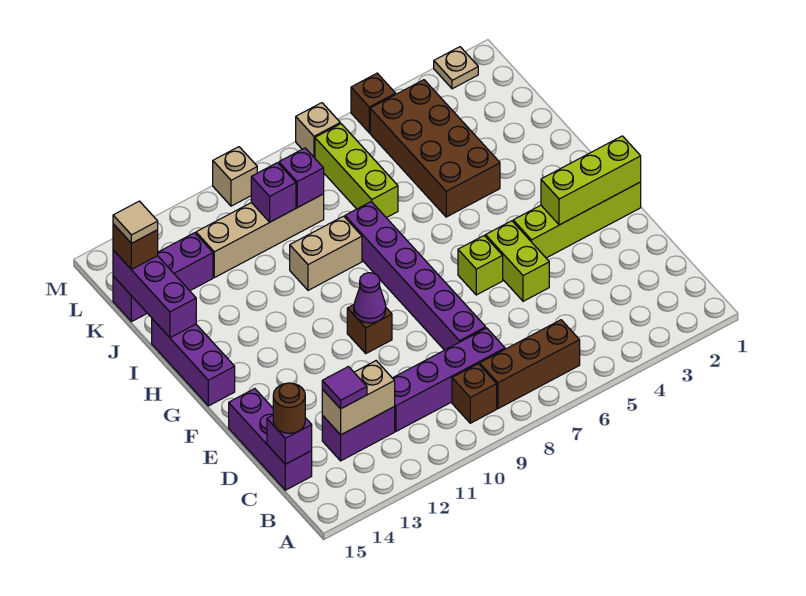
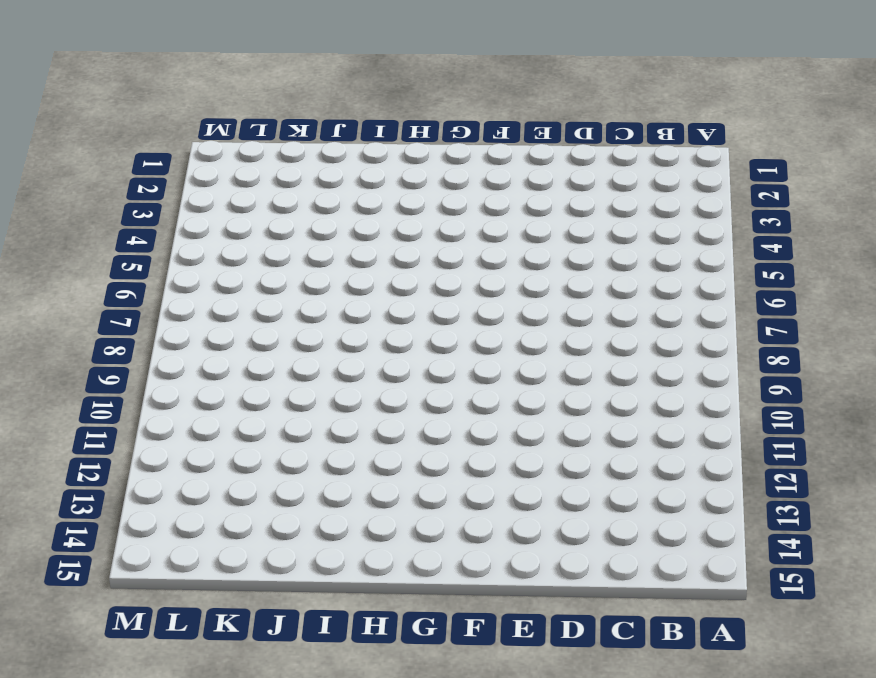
none -> brown brick B6:B8 level 1
none -> brown brick B9 level 1
none -> purple brick C8:C11 level 1
none -> purple brick C12:C13 level 1

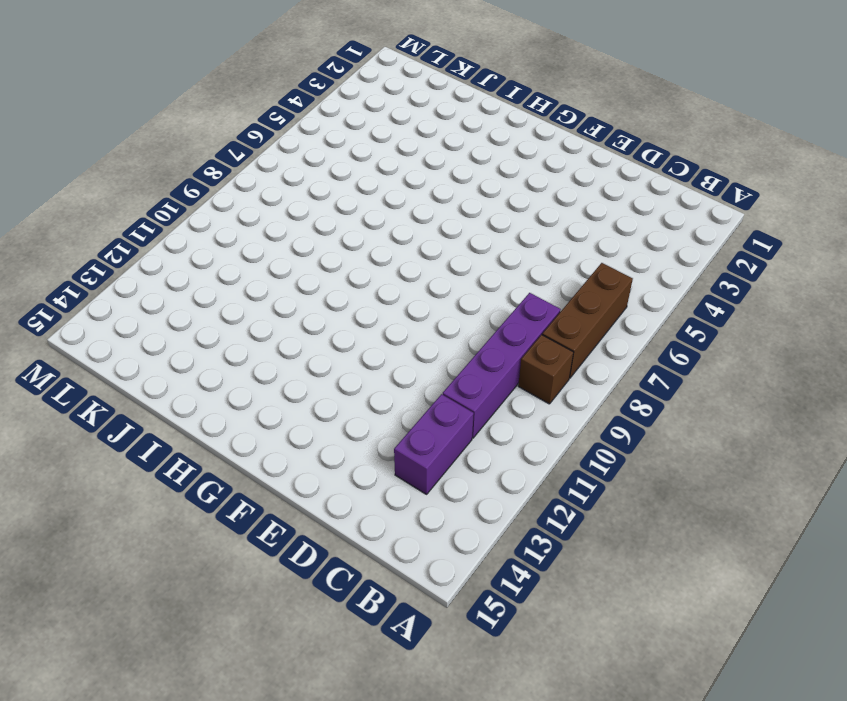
none -> purple brick C15:E15 level 1
none -> purple brick D8:I8 level 1
none -> lime brick E5:F5 level 1
none -> lime brick F1:F4 level 1

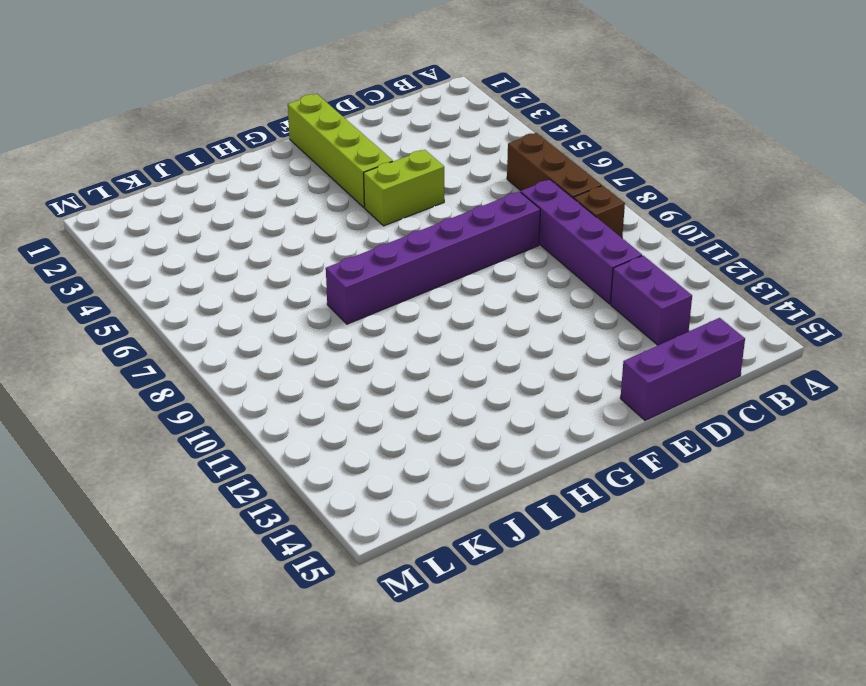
none -> lime brick F6 level 1
none -> brown brick F10 level 1
none -> purple brick G15:I15 level 1
none -> brown brick I4:L5 level 1

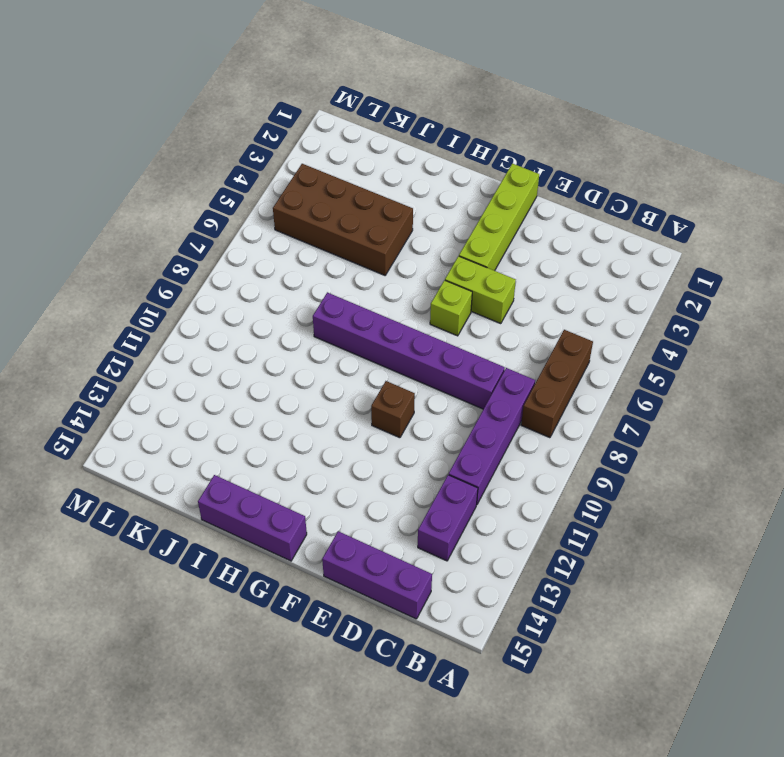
none -> brown brick B9 level 1
none -> tan brick I9:I10 level 1
none -> lime brick J7:L7 level 1
none -> tan brick K9:K12 level 1

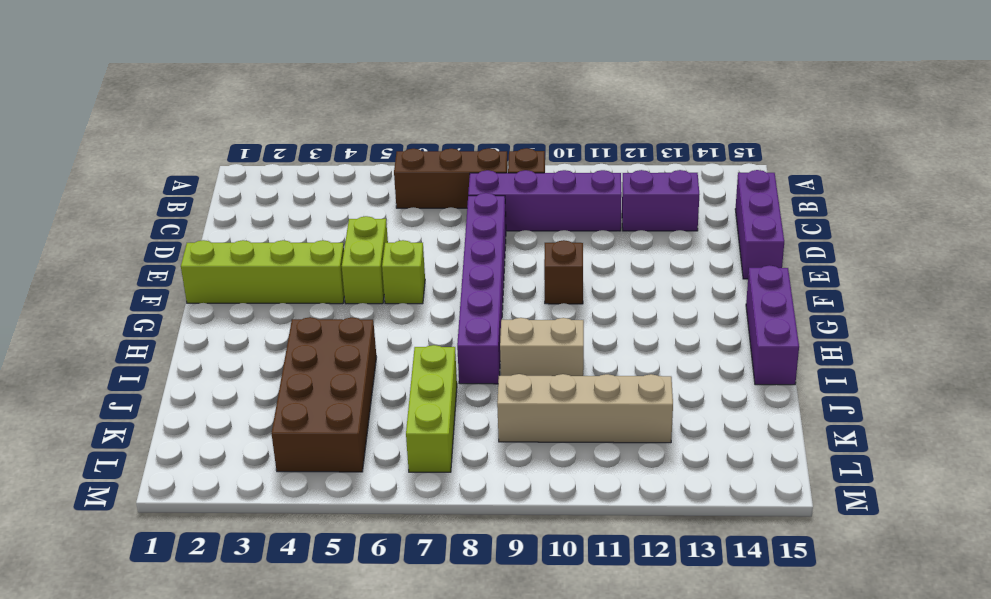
none -> purple brick K13:K15 level 1
none -> tan plate M2 level 1
none -> brown brick M5 level 1
none -> tan brick M7 level 1

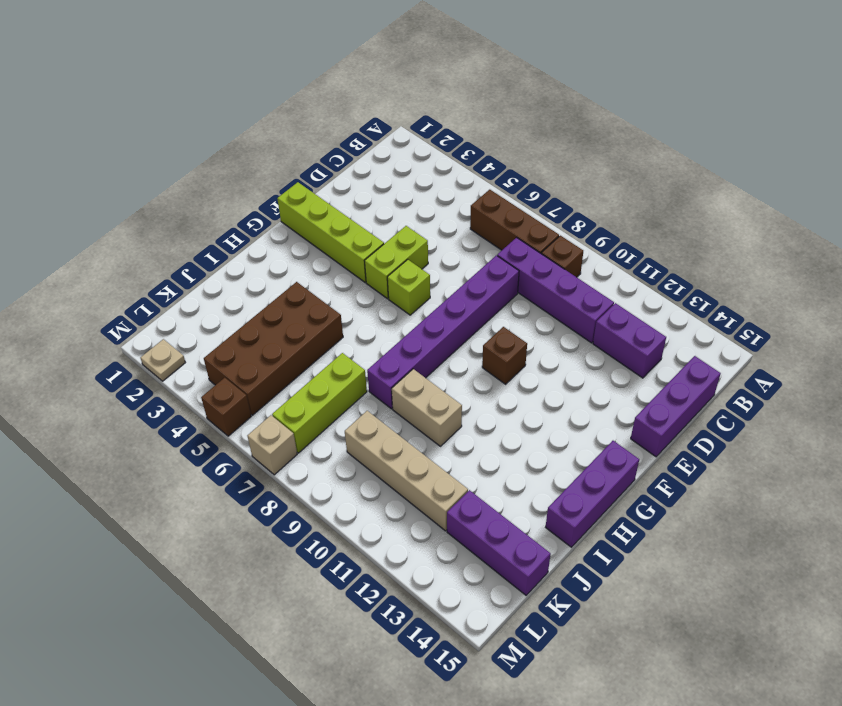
none -> tan brick M10 level 1
none -> tan brick C12:C13 level 2
none -> purple brick C15 level 2
none -> lime brick F1:F3 level 2

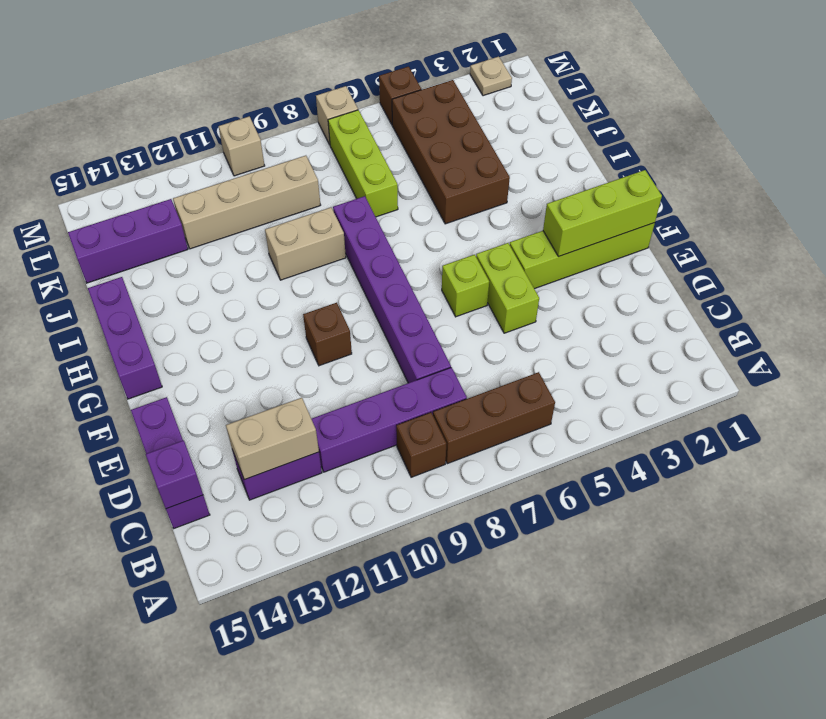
none -> purple cone F10 level 2
none -> purple brick I15:K15 level 2
none -> purple brick K9 level 2
none -> purple brick K10 level 2

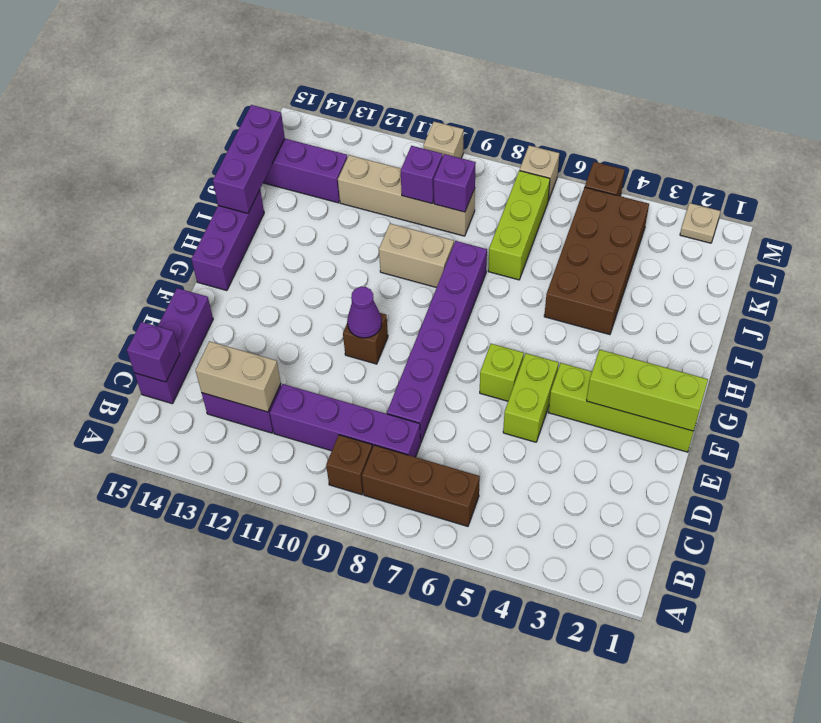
none -> purple tile C13 level 3
none -> brown round brick C15 level 3
none -> brown brick K15 level 3
none -> tan tile K15 level 4

